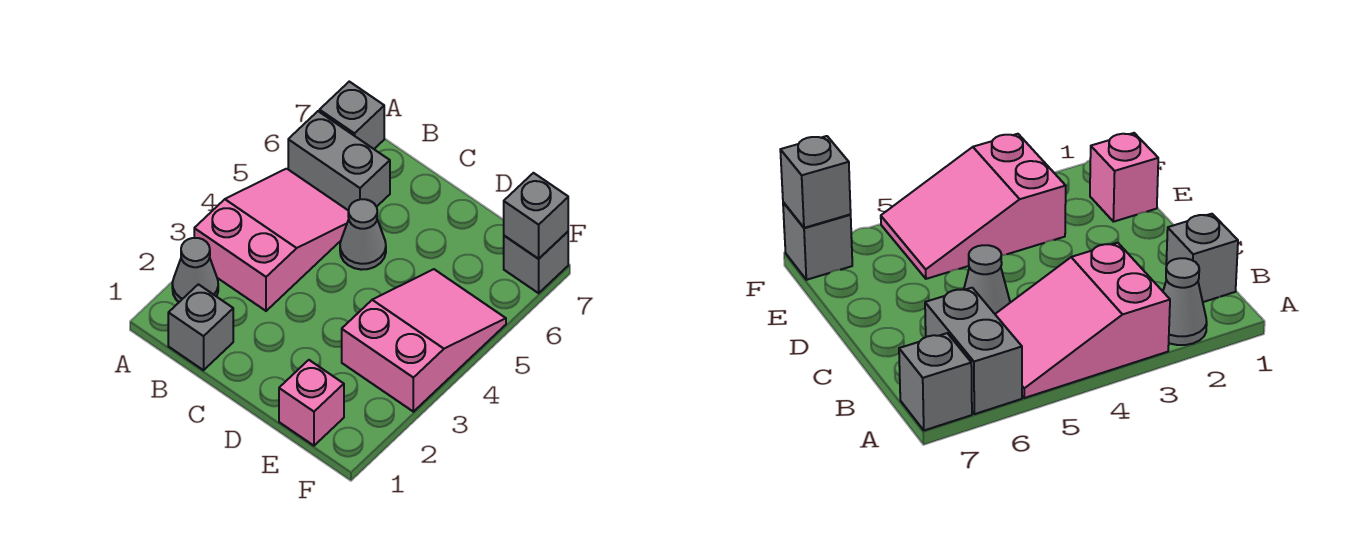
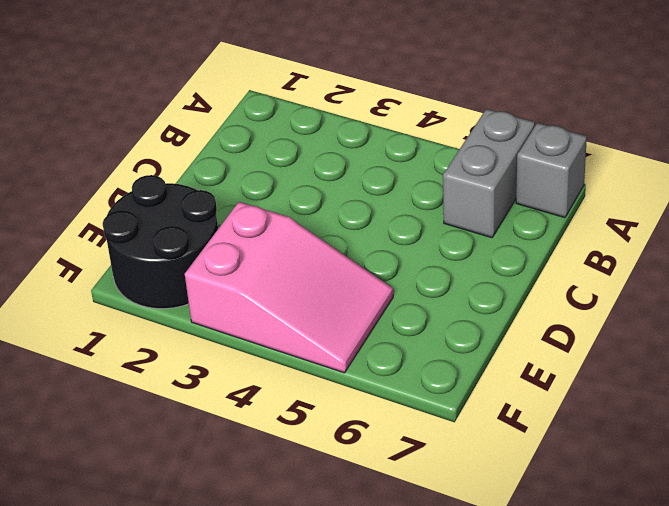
black round brick E1:F2 level 1 -> pink brick E1 level 1
none -> grey cone A2 level 1
none -> pink slope A3:B5 level 1 top 3

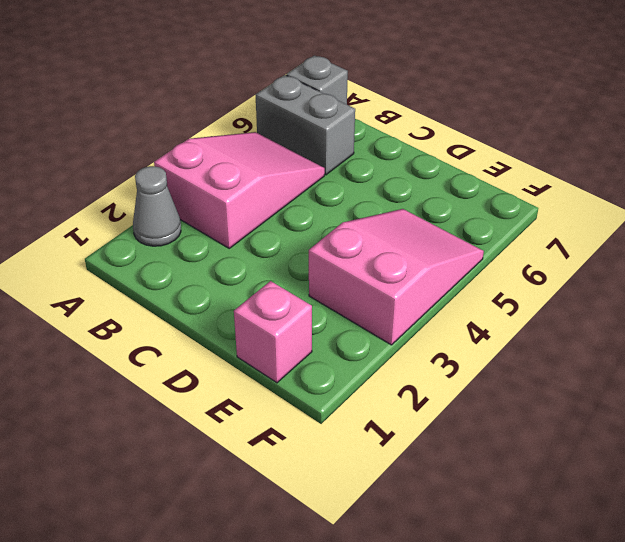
none -> grey brick B1 level 1
none -> grey cone C5 level 1

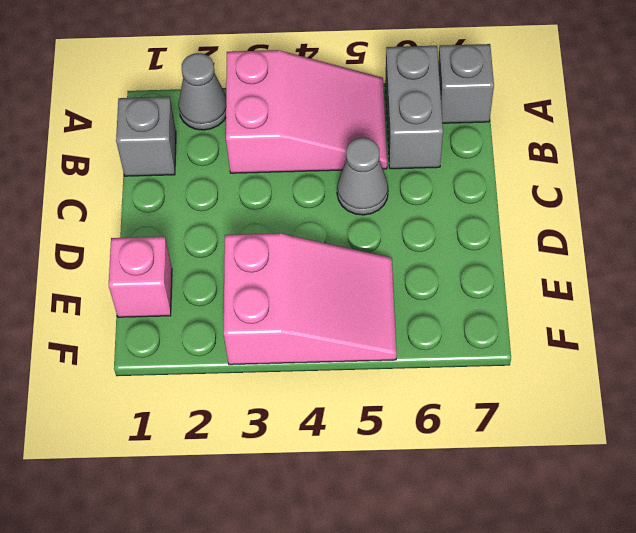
none -> grey brick F7 level 1
none -> grey brick F7 level 2

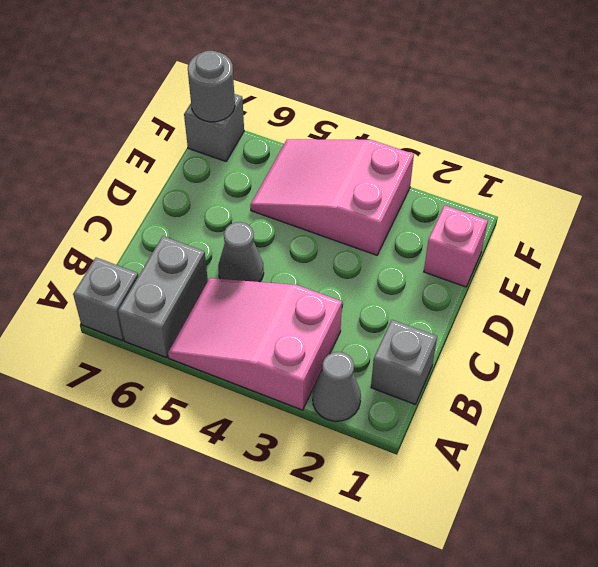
grey round brick F7 level 2 -> grey brick F7 level 2

